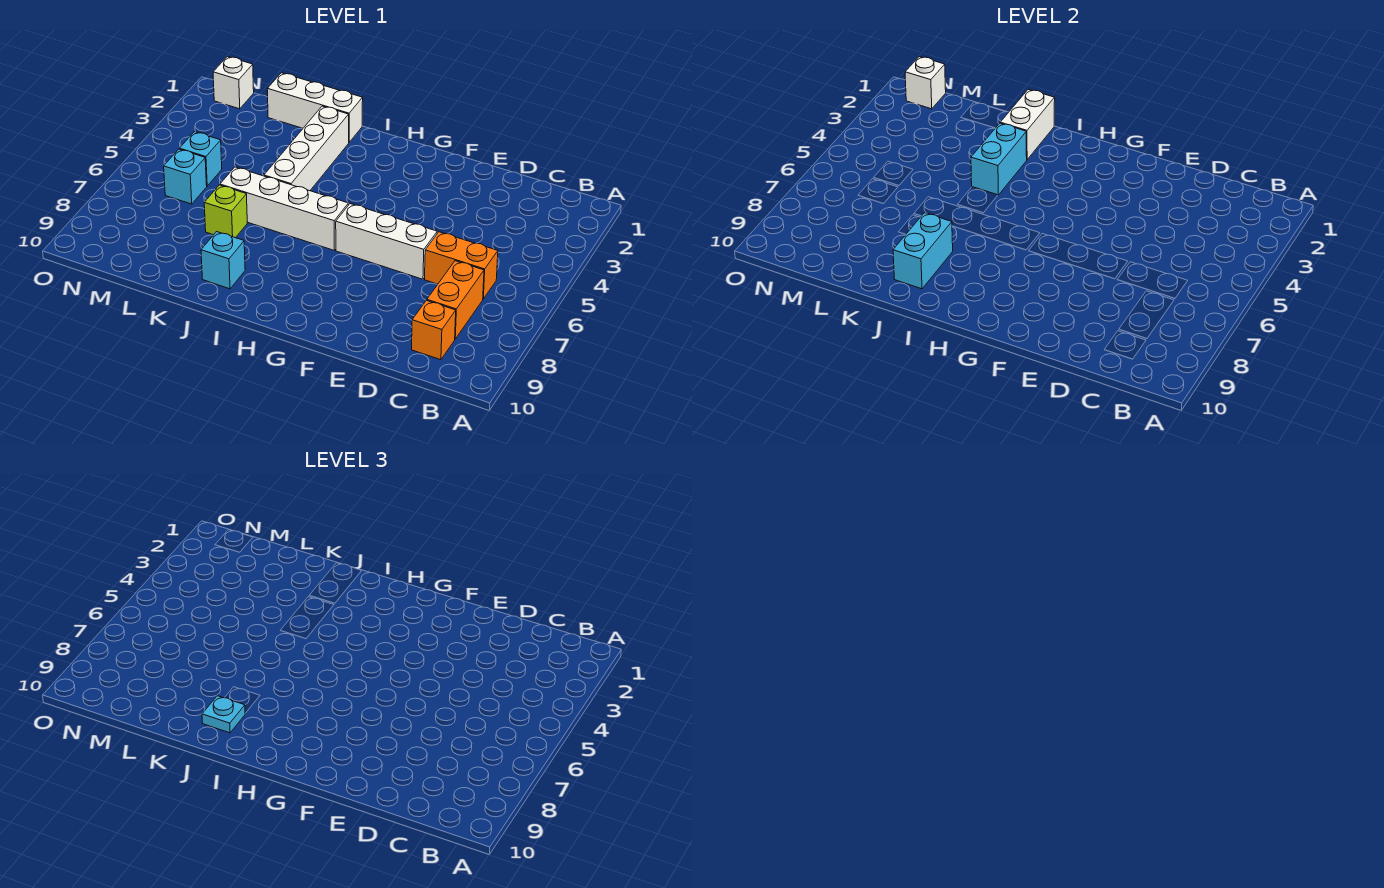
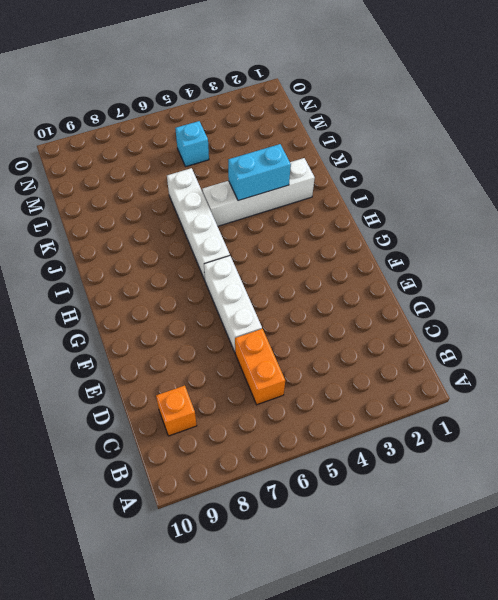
none -> orange brick C7:C8 level 1
none -> white brick J1:L1 level 1
none -> cyan brick J9 level 1

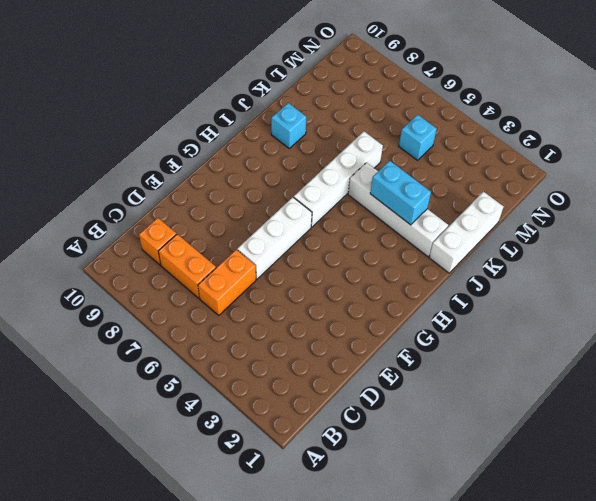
none -> lime brick K7 level 1
none -> cyan brick M6 level 1
none -> white brick N1 level 1

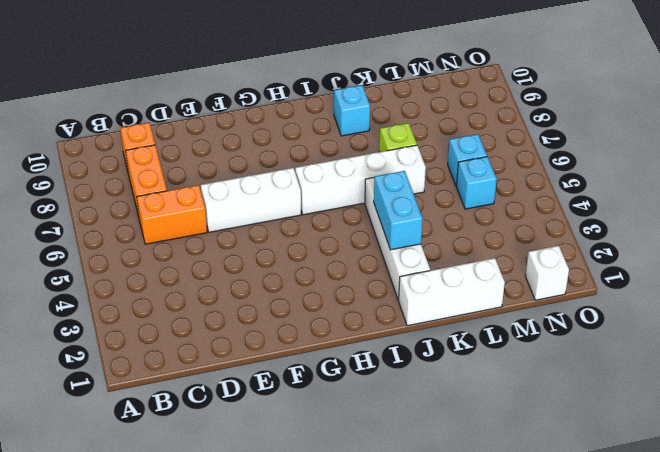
none -> white brick J1:J2 level 2
none -> cyan brick J8:J9 level 2
none -> white brick N1 level 2

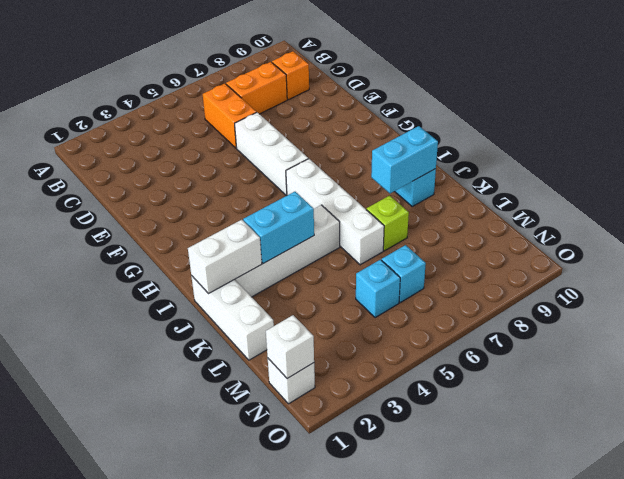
none -> cyan plate J9 level 3

